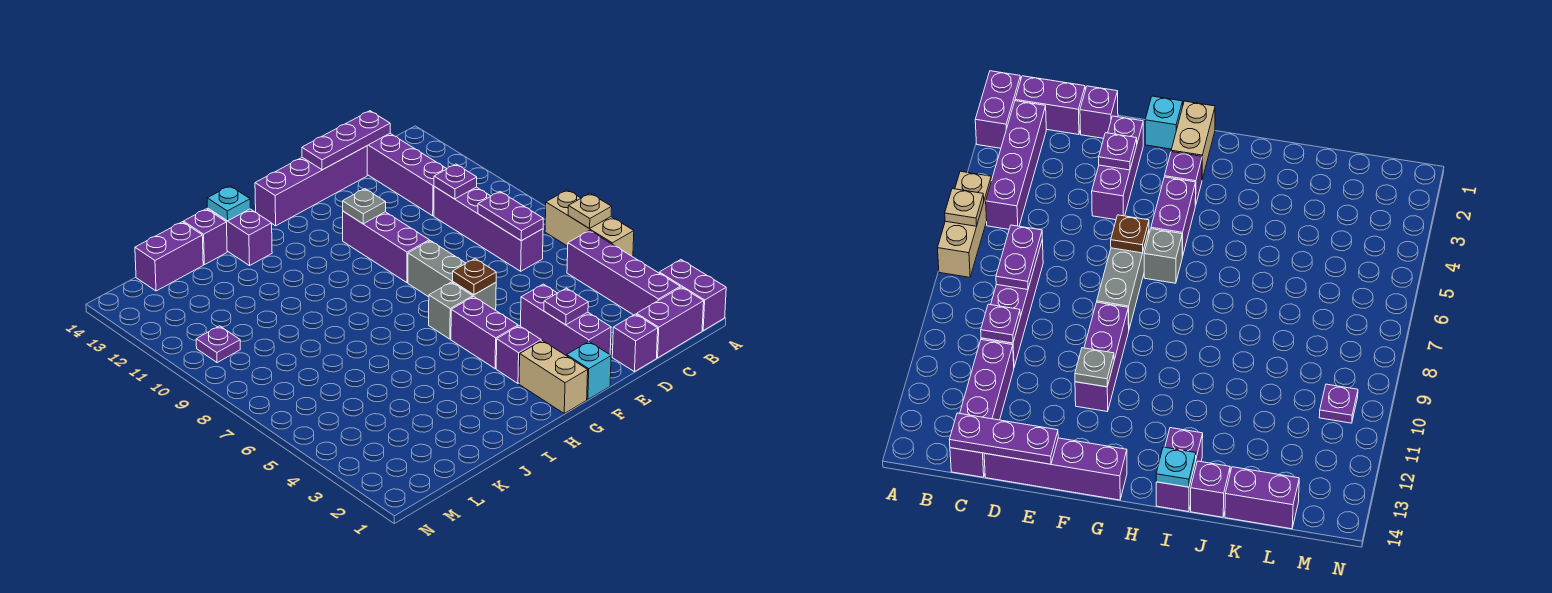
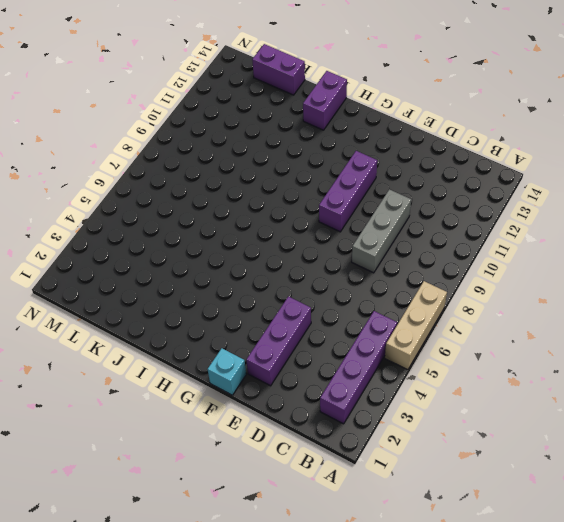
grey brick D8:D10 level 1 -> grey brick F6:F8 level 1
none -> purple brick A1:A2 level 1
none -> purple brick B1:C1 level 1
none -> purple brick C7:C10 level 1

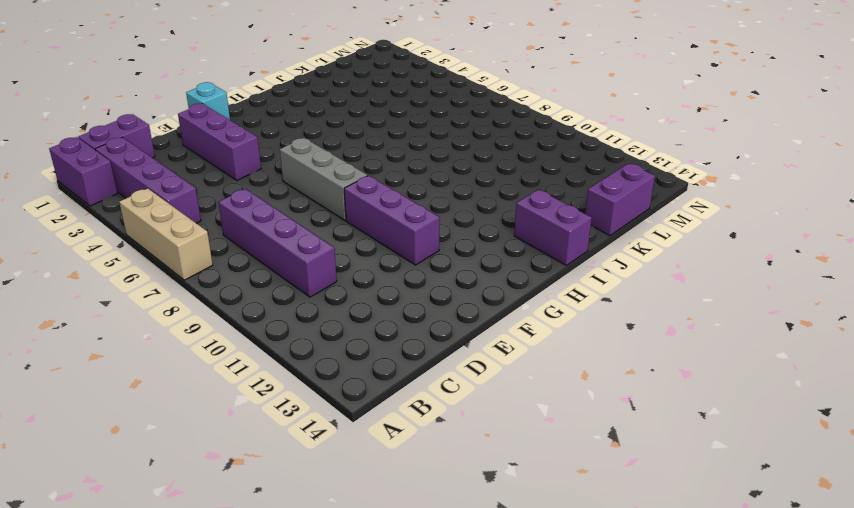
none -> purple brick C11:C14 level 1
none -> purple brick D1 level 1
none -> purple brick D14:G14 level 1

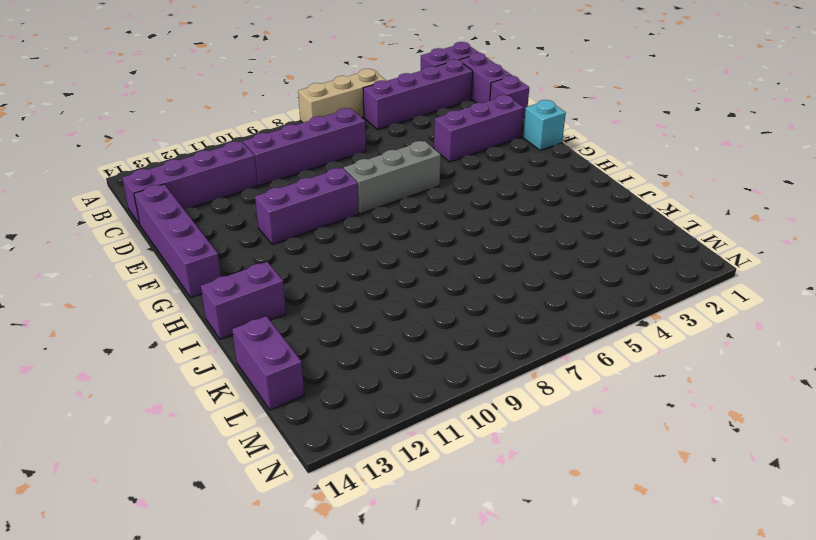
none -> tan brick G1:G2 level 1
none -> purple brick G3 level 1
none -> purple brick G4:G5 level 1

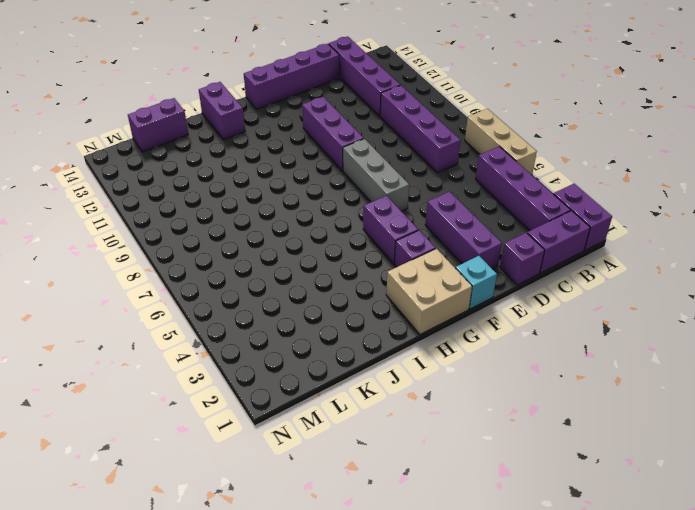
tan brick G1:H2 level 1 -> tan brick G1:G2 level 1
none -> grey brick G6 level 1
none -> purple brick J14 level 1
none -> purple plate M10 level 1

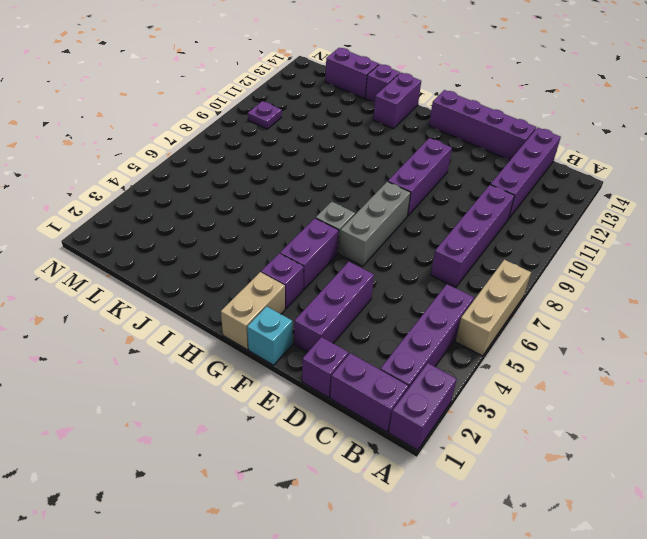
none -> tan plate A6 level 2
none -> purple plate C7:C8 level 2
none -> purple plate C10 level 2

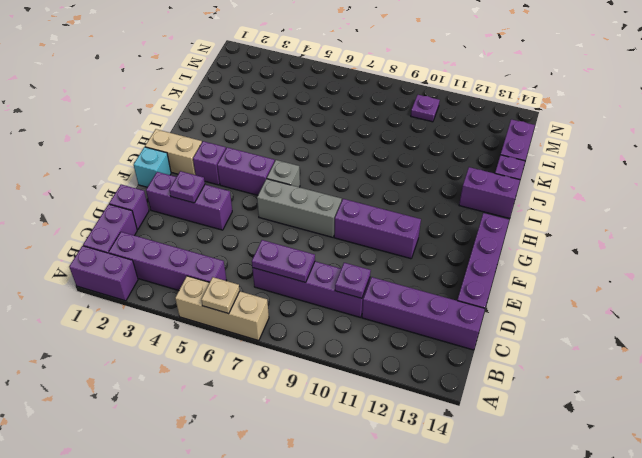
none -> purple plate C14:E14 level 2
none -> brown plate F6 level 2
none -> grey plate F11 level 2

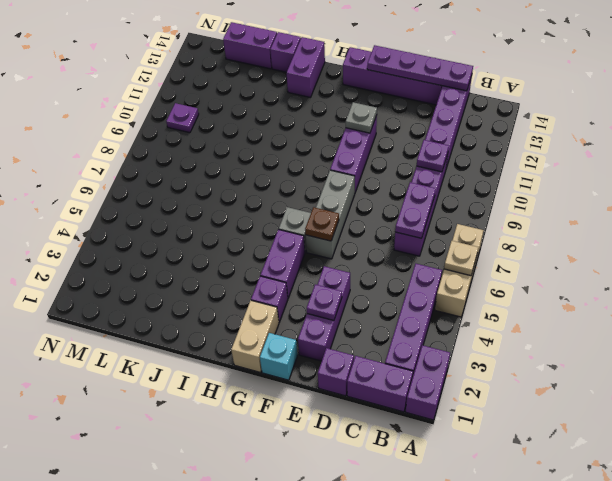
purple plate C14:F14 level 2 -> purple plate C14:E14 level 2
none -> cyan plate I14 level 2

